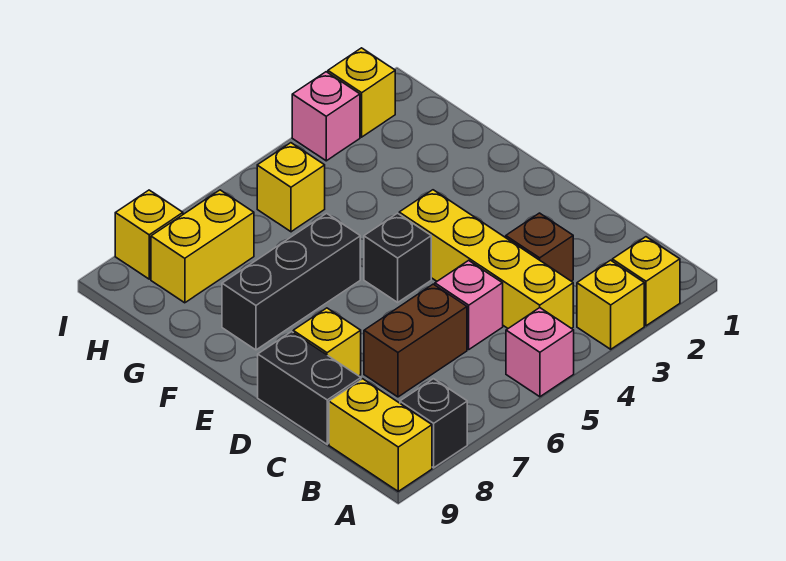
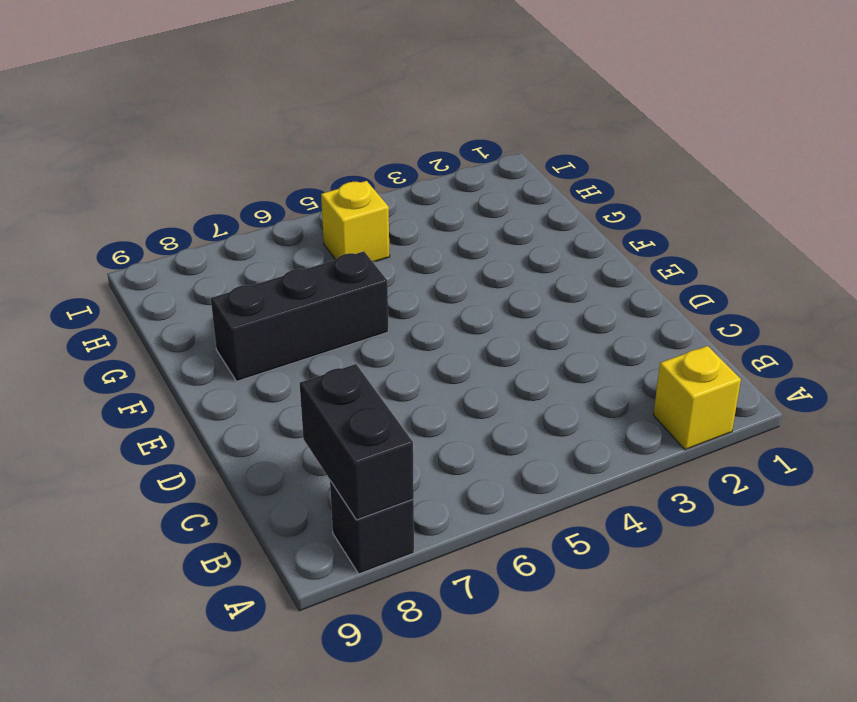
black brick A8:B8 level 2 -> black brick C9:D9 level 1
none -> yellow brick A3 level 1
none -> pink brick A5 level 1
none -> yellow brick A9:B9 level 1

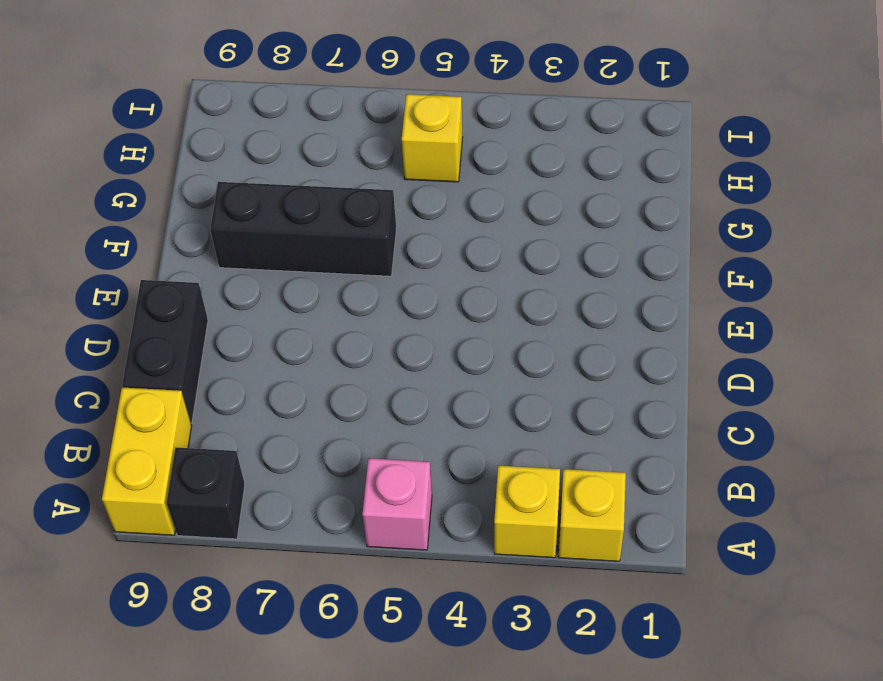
none -> yellow brick B4:E4 level 1
none -> brown brick C3 level 1
none -> pink brick C5 level 1

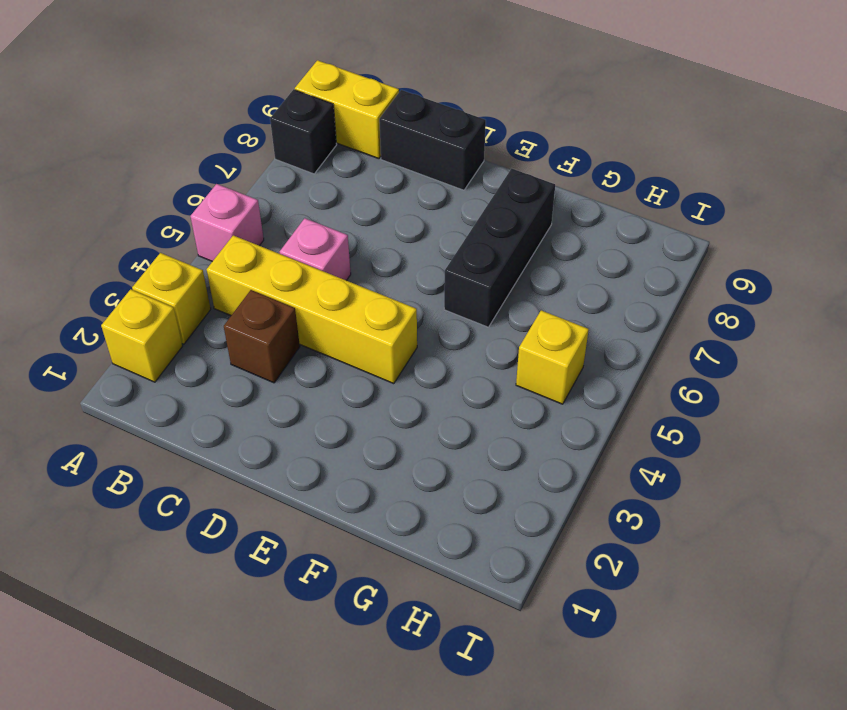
none -> brown brick C6:C7 level 1
none -> yellow brick D8 level 1
none -> black brick E5 level 1

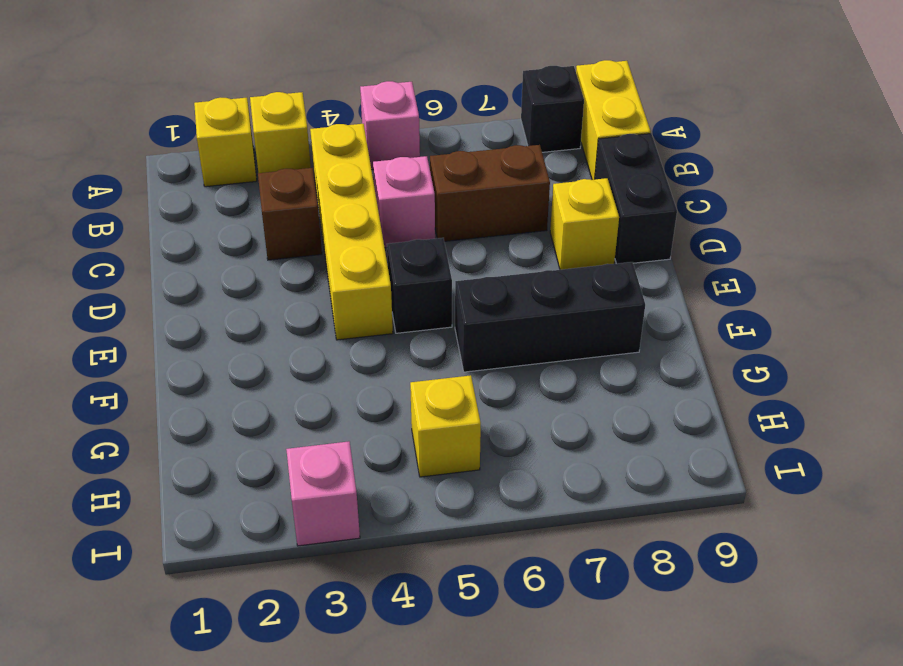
none -> yellow brick H7:H8 level 1
none -> yellow brick I2 level 1
none -> yellow brick I8 level 1

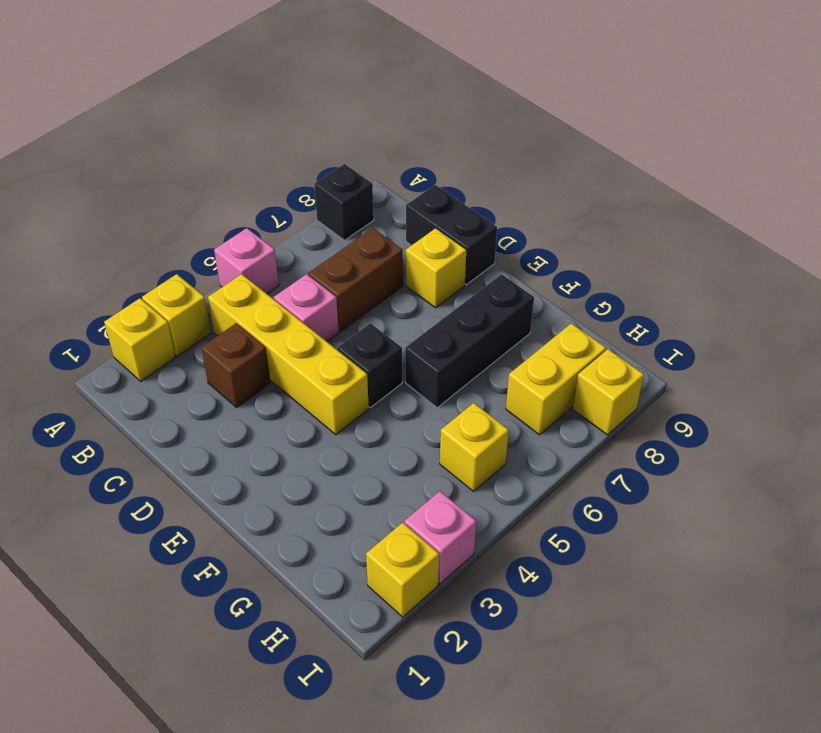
none -> yellow brick A9:B9 level 1

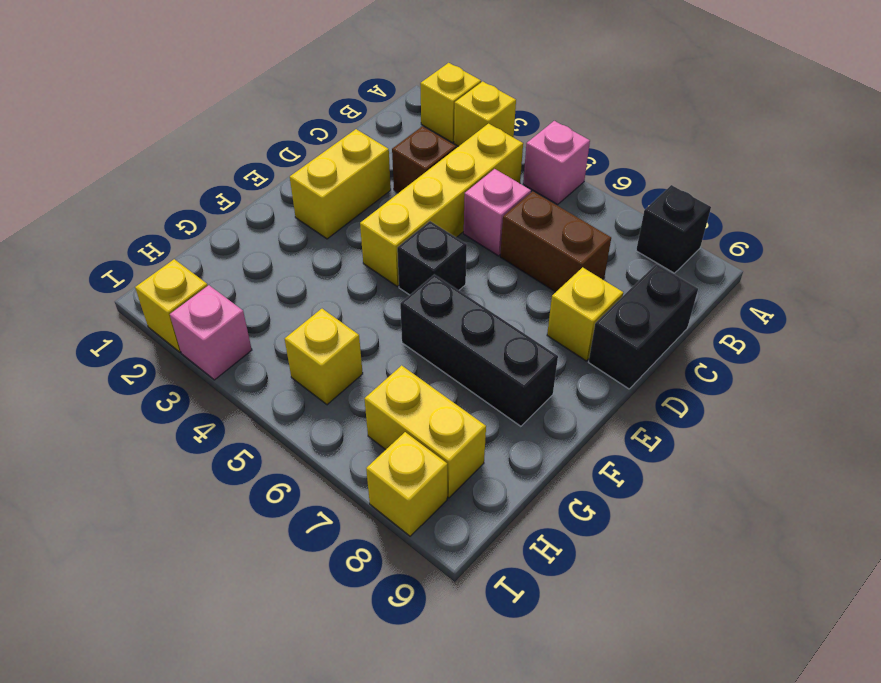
yellow brick D2:E2 level 1 -> yellow brick A9:B9 level 1

